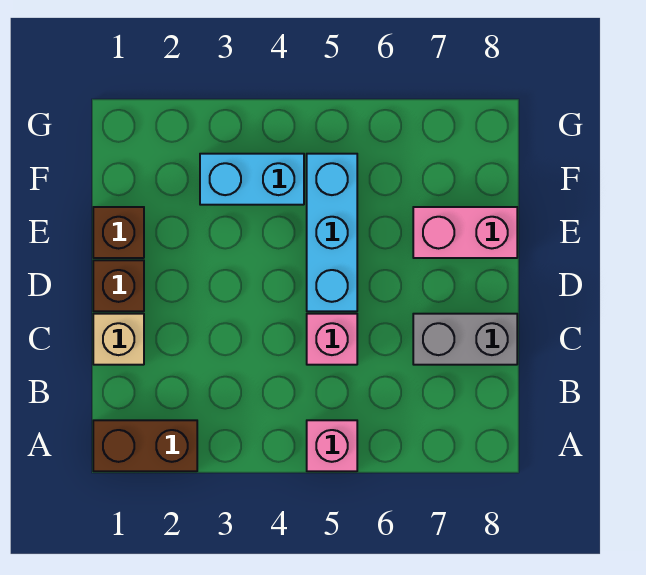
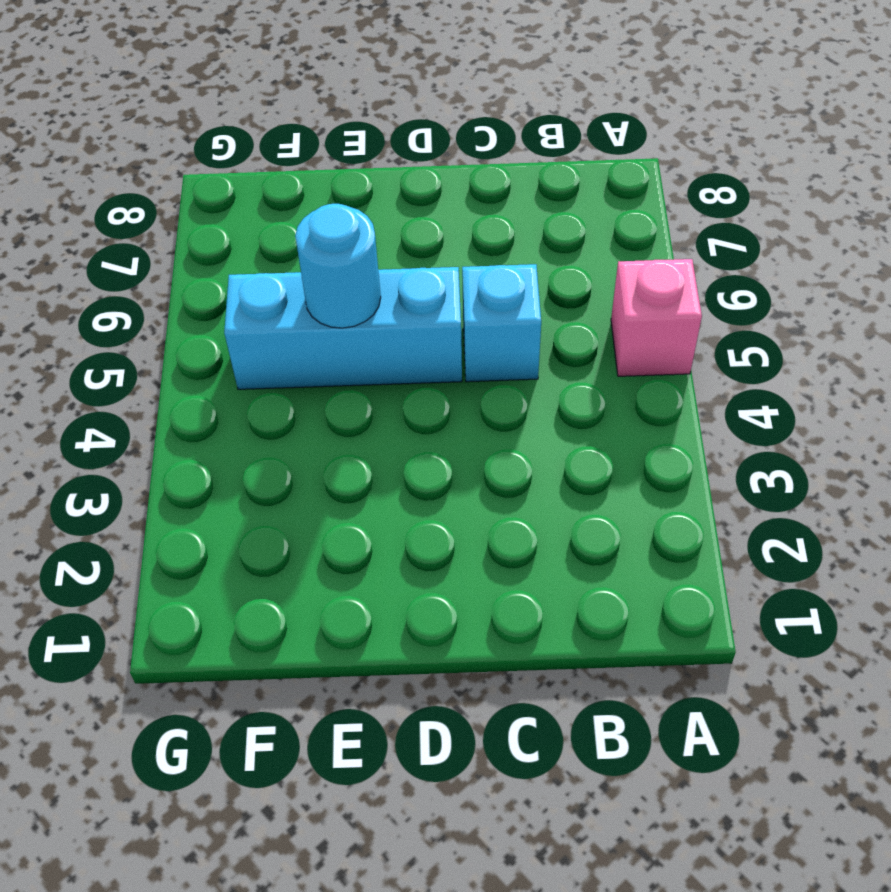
cyan brick C5 level 1 -> pink brick C5 level 1
cyan round brick E5 level 2 -> none
none -> brown brick A1:A2 level 1
none -> tan brick C1 level 1

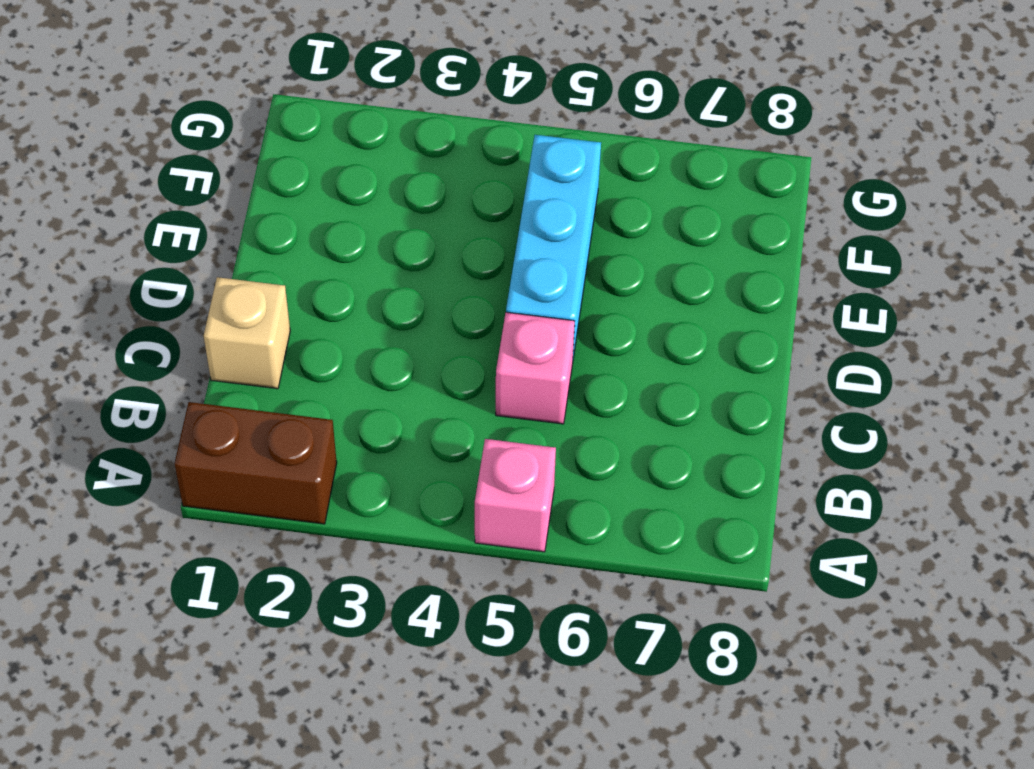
none -> grey brick C7:C8 level 1
none -> brown brick D1 level 1

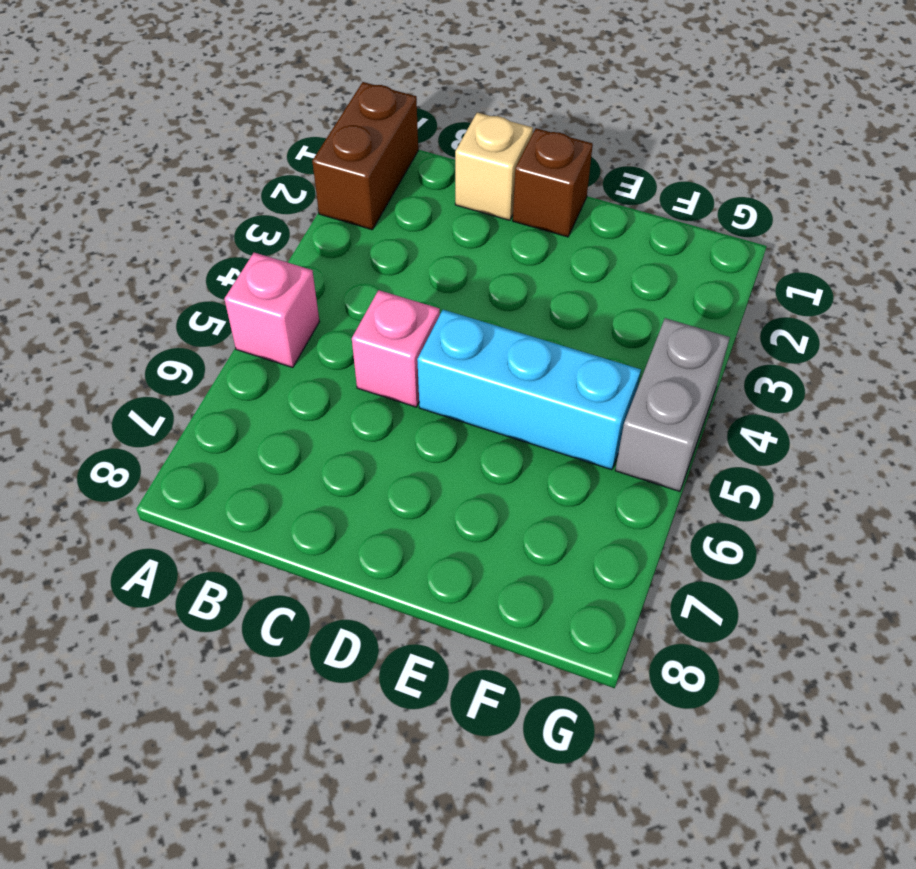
grey brick G4:G5 level 1 -> grey brick C7:C8 level 1
none -> brown brick E1 level 1
none -> pink brick E7:E8 level 1

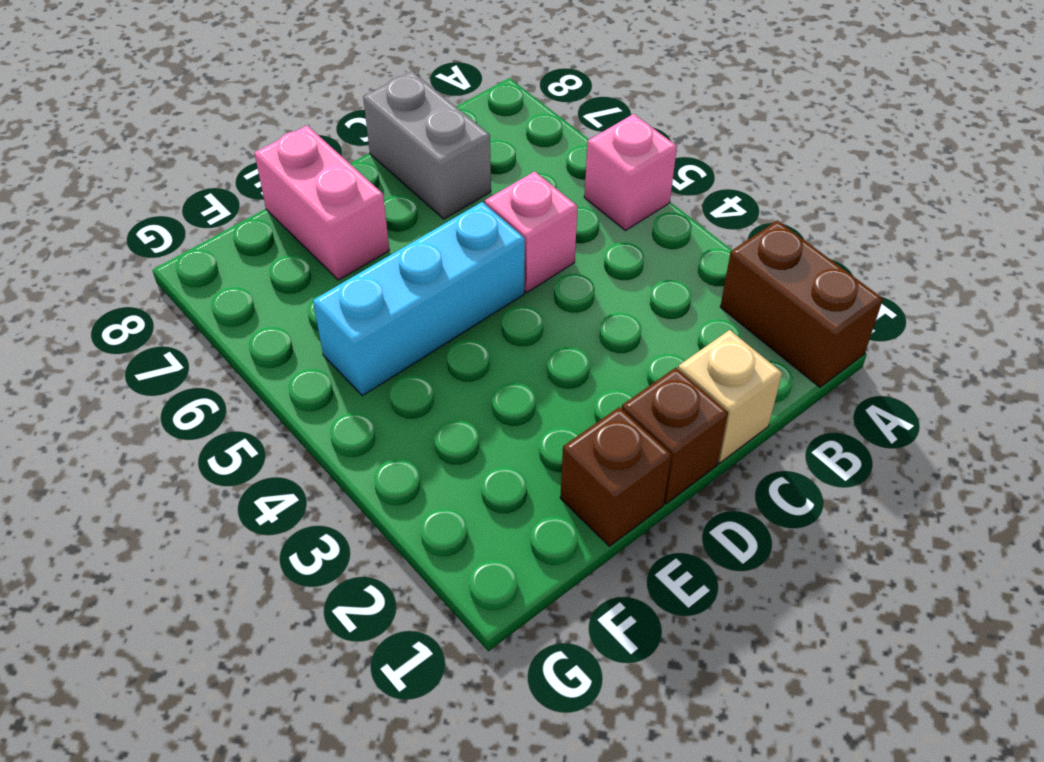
none -> cyan brick F3:F4 level 1

